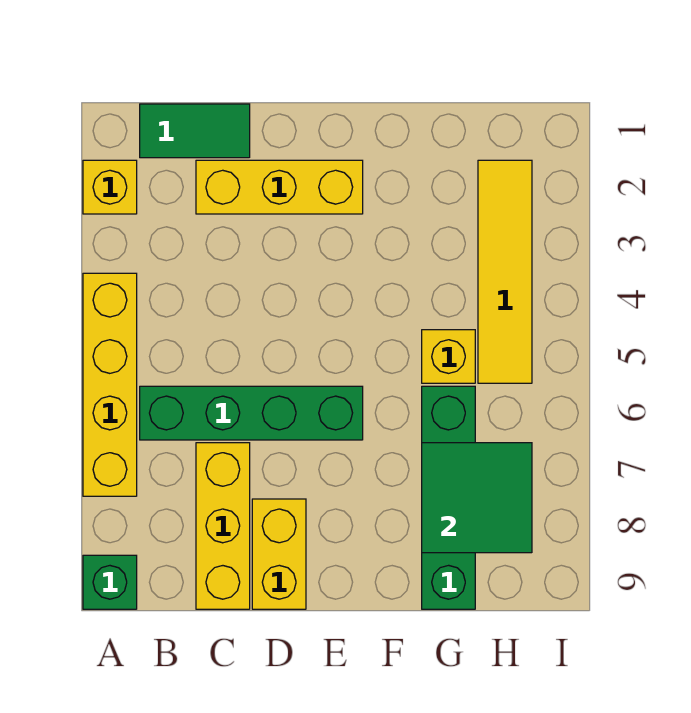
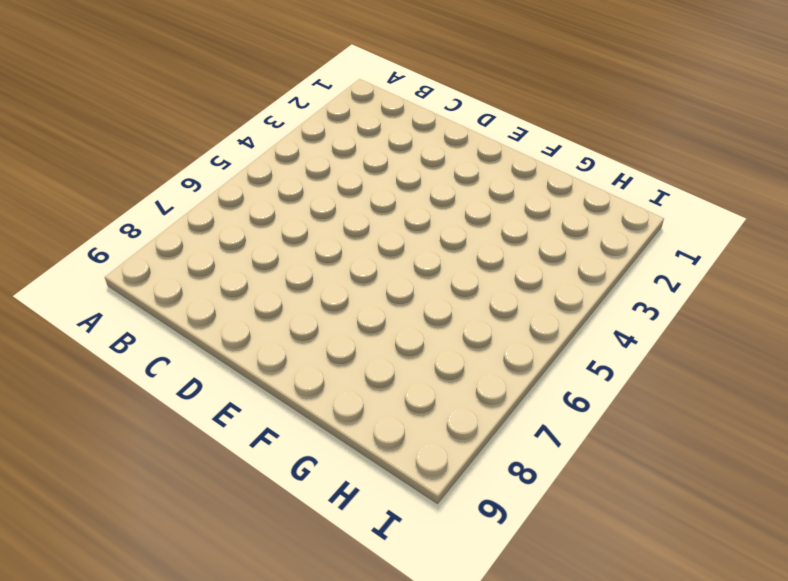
none -> yellow brick A2 level 1
none -> yellow brick A4:A7 level 1
none -> green brick A9 level 1

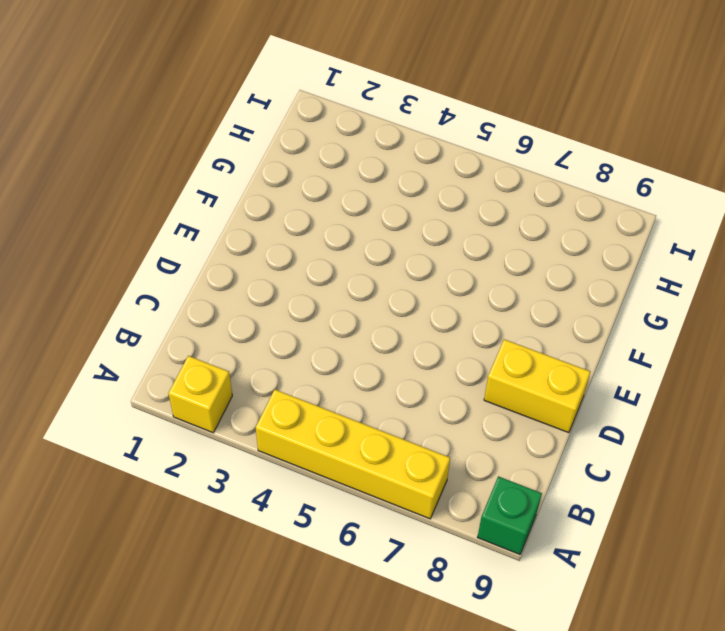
none -> green tile B1:C1 level 1
none -> green brick B6:E6 level 1
none -> yellow brick C2:E2 level 1

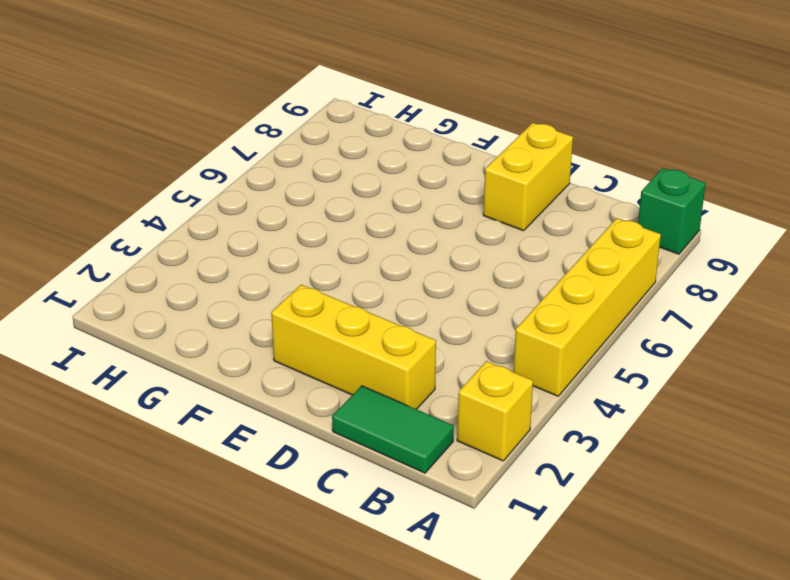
none -> green brick B6:E6 level 1
none -> yellow brick C7:C9 level 1
none -> yellow brick G5 level 1

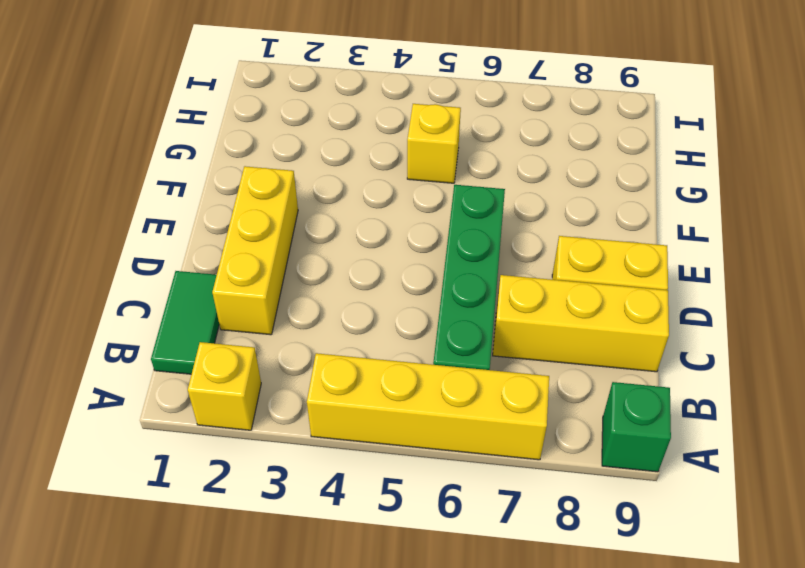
none -> green brick G6:G9 level 1
none -> yellow tile H2:H5 level 1
none -> green tile G7:H8 level 2

